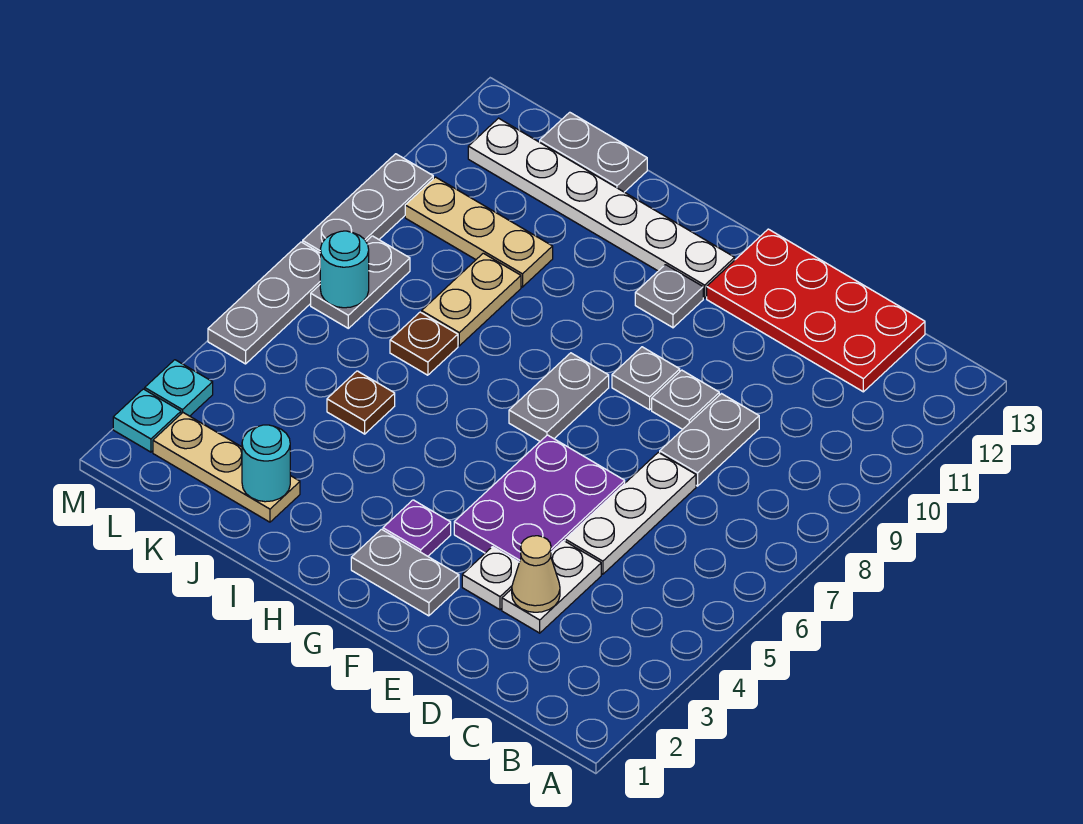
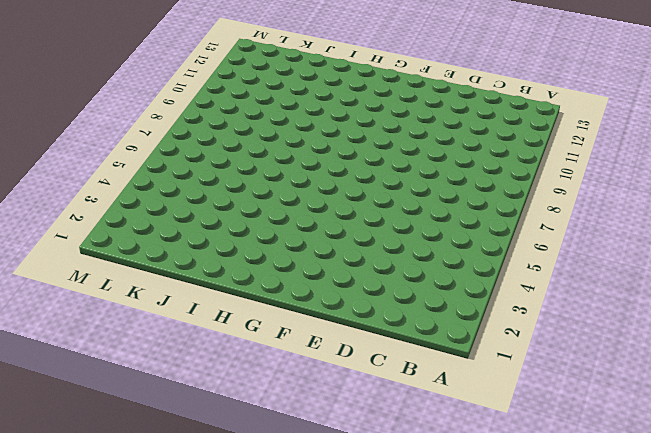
none -> red plate C12:F13 level 1
none -> white plate D3:D4 level 1
none -> white plate D5:D7 level 1

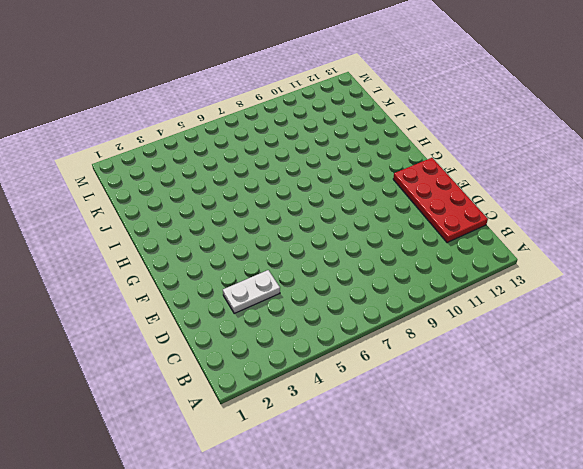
none -> white plate D5:D7 level 1
none -> grey plate D8:D9 level 1
none -> white plate E3 level 1

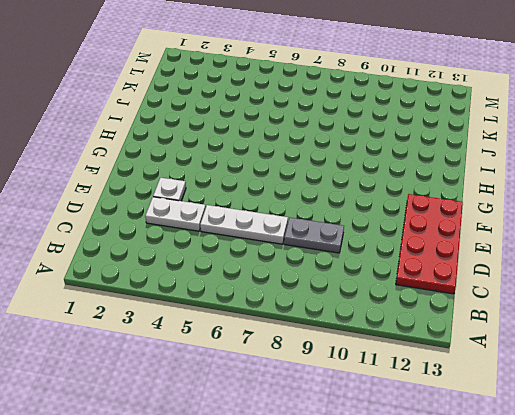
none -> purple plate E4:F6 level 1
none -> grey plate E9 level 1
none -> grey plate F2:G2 level 1

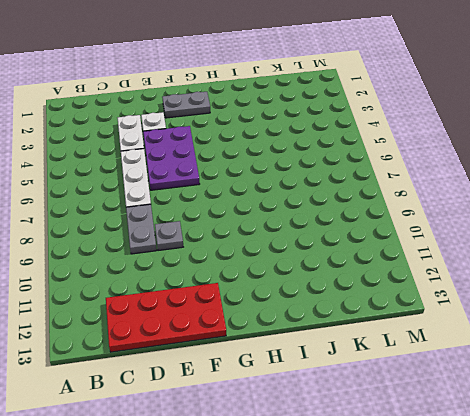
none -> grey plate F9 level 1
none -> purple plate G3 level 1
none -> grey plate G7:G8 level 1

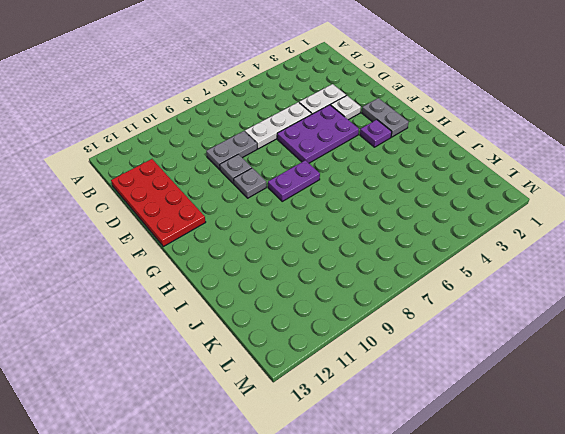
purple plate G7:G8 level 1 -> grey plate G7:G8 level 1
none -> grey plate G11 level 1
none -> white plate G12:L12 level 1
none -> tan plate J2:L2 level 1

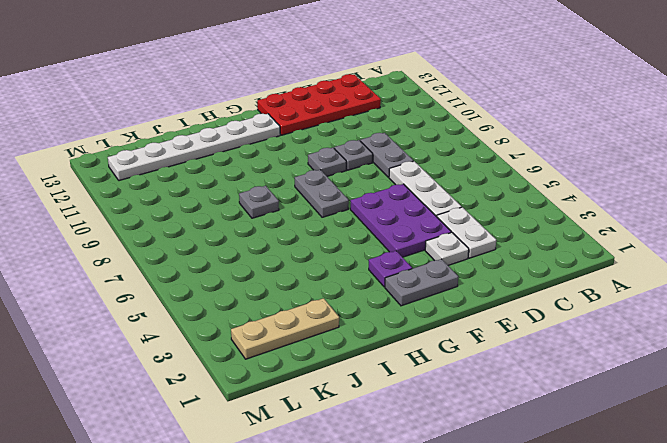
grey plate I8 level 1 -> grey plate G11 level 1
none -> brown plate J5 level 1
none -> brown plate J7 level 1
none -> tan plate J8:J9 level 1

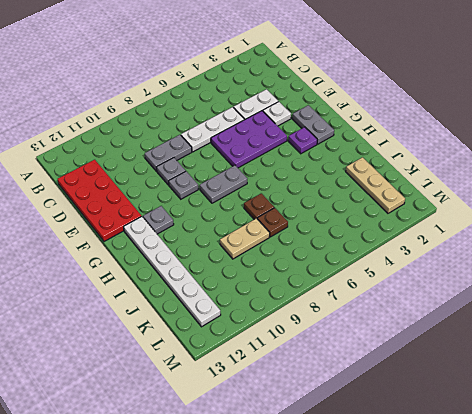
brown plate I7 level 1 -> brown plate J5 level 1
none -> tan plate J10:L10 level 1
none -> grey plate J13:K13 level 1
none -> grey plate L7:L8 level 1

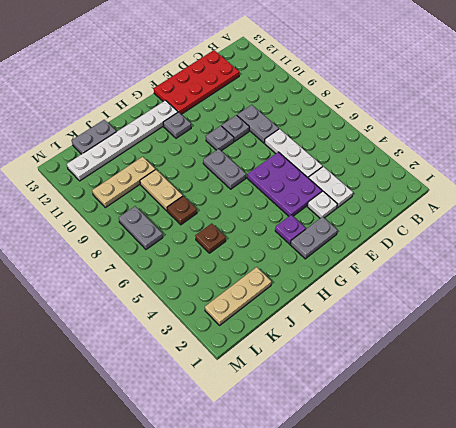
none -> cyan plate M2 level 1
none -> cyan plate M3 level 1
none -> grey plate M5:M7 level 1

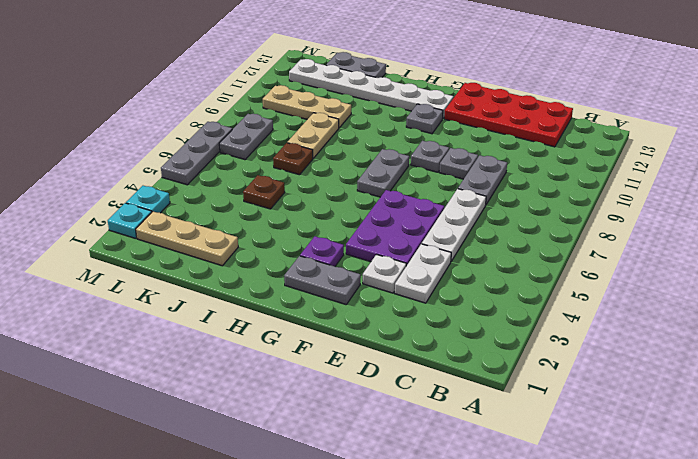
none -> grey plate M8:M10 level 1
none -> tan cone D3 level 2
none -> cyan round brick J2 level 2

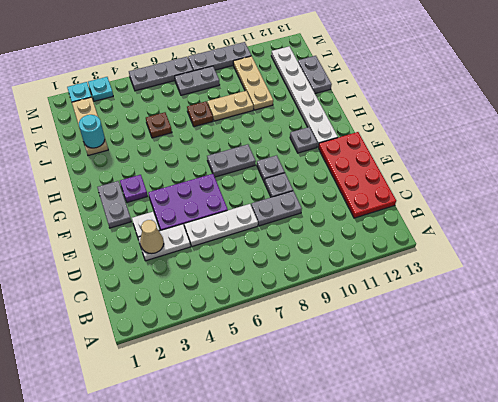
none -> cyan round brick L7 level 2

